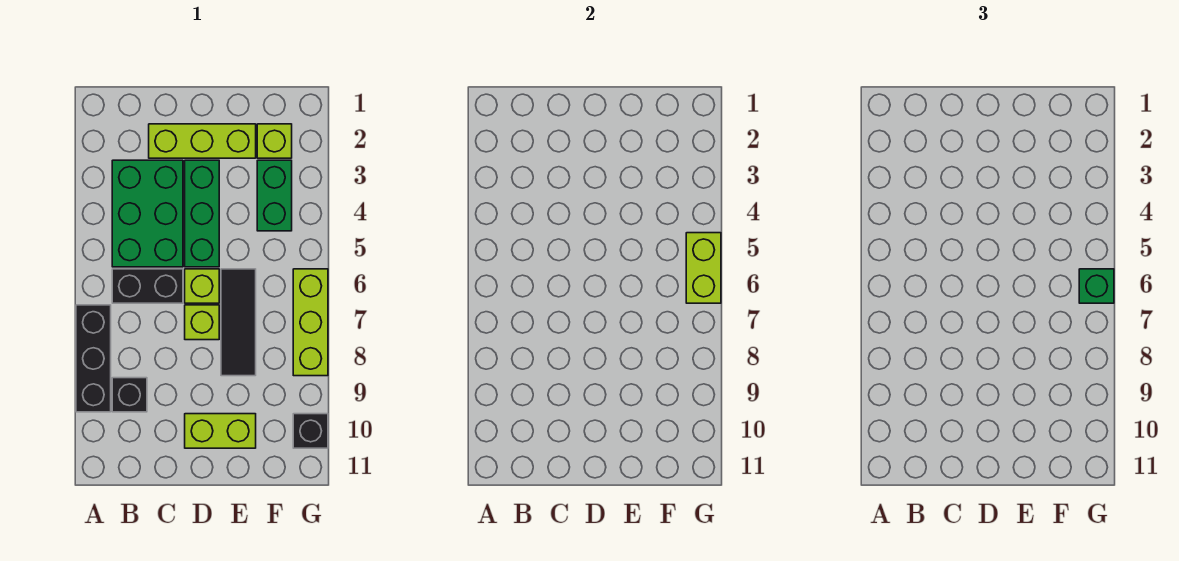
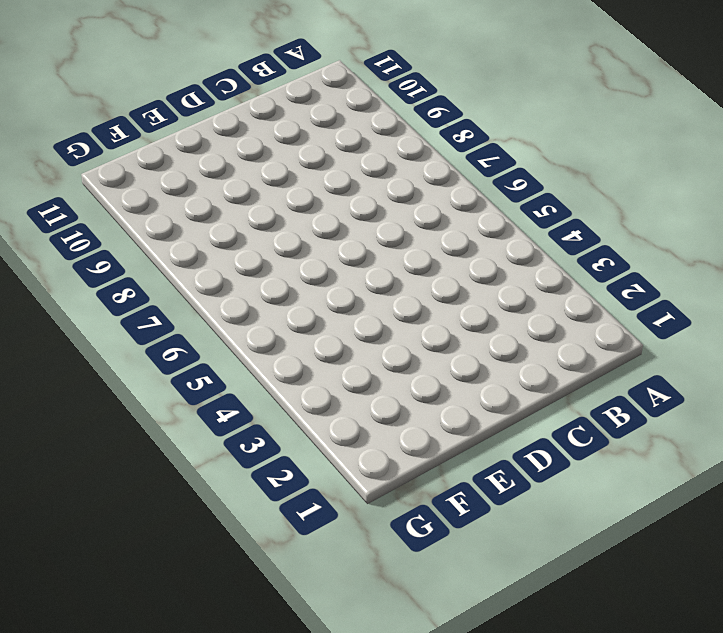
none -> black brick A7:A9 level 1
none -> green brick B3:C5 level 1
none -> black brick B6:C6 level 1

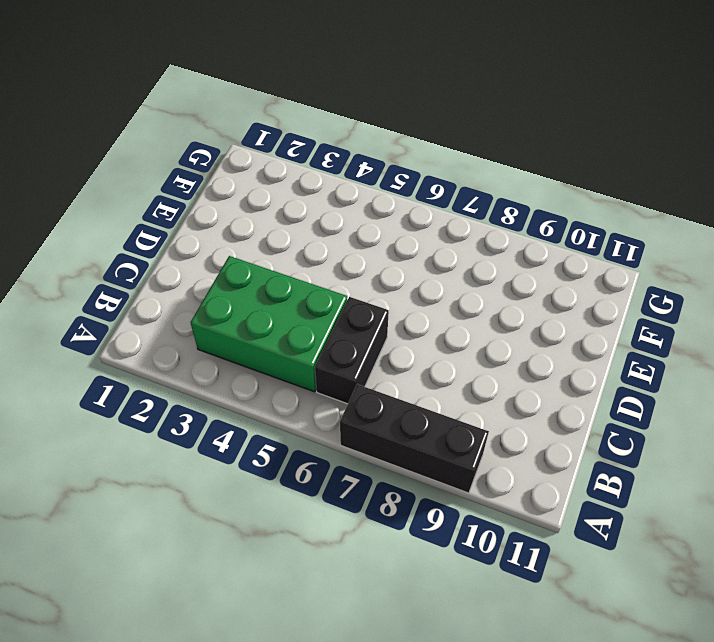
none -> black brick B9 level 1
none -> lime brick C2:E2 level 1
none -> green brick D3:D5 level 1

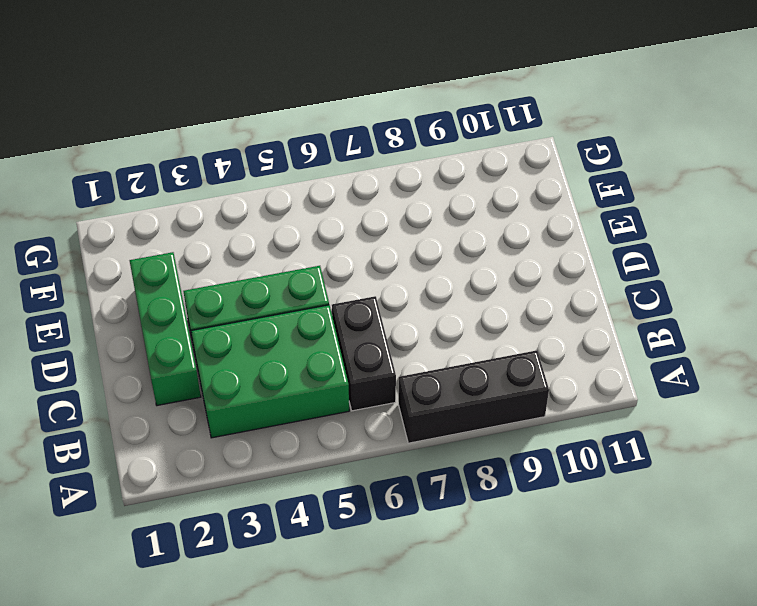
green brick C2:E2 level 1 -> lime brick C2:E2 level 1
none -> black brick B9 level 1
none -> lime brick D6 level 1
none -> lime brick D7 level 1

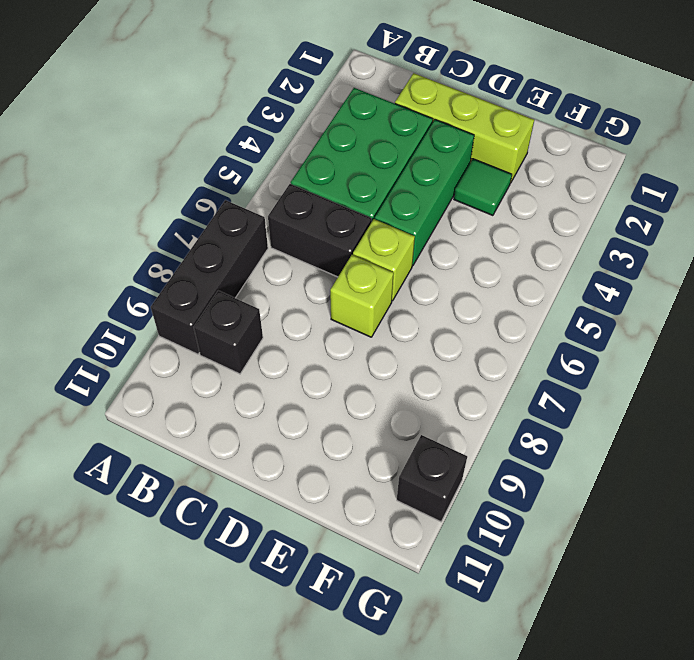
green tile E3 level 1 -> none
none -> lime brick D10:E10 level 1
none -> black tile E6:E8 level 1
none -> lime brick F2 level 1

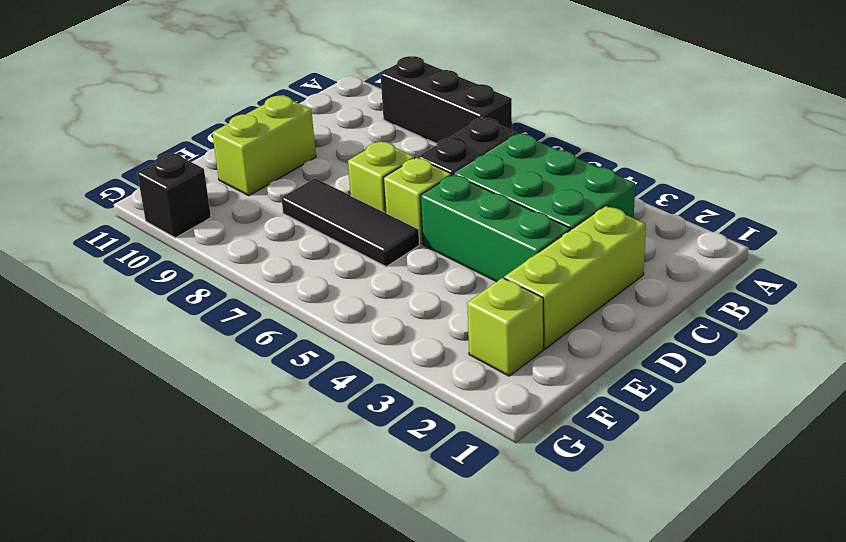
none -> black brick B9 level 1
none -> green brick F3:F4 level 1
none -> lime brick G6:G8 level 1

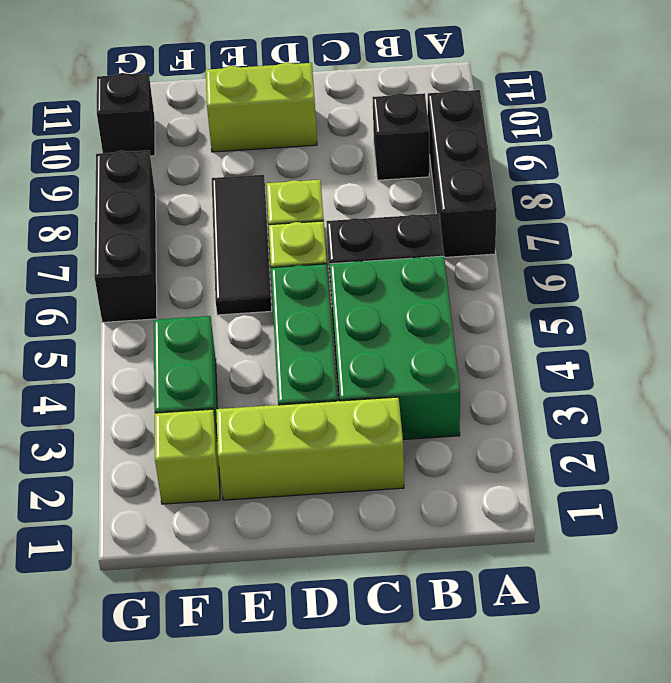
black brick G6:G8 level 1 -> lime brick G6:G8 level 1
none -> lime brick G5:G6 level 2
none -> green brick G6 level 3

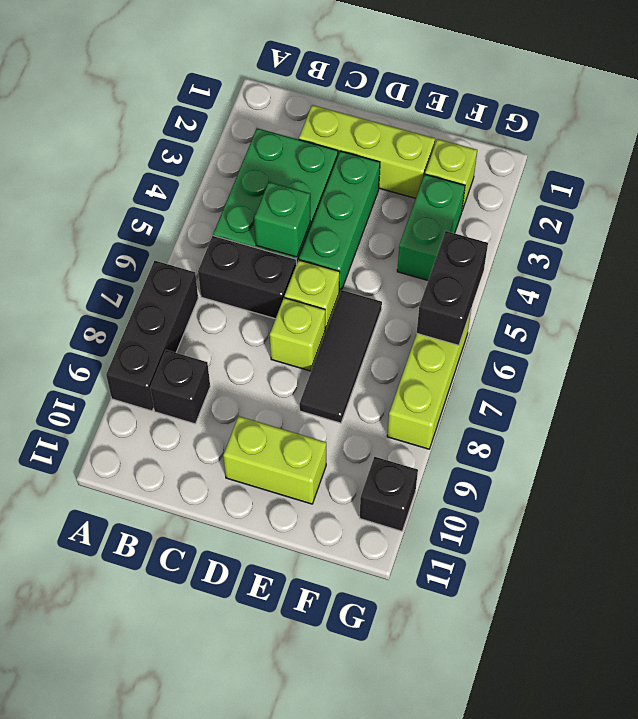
green brick C5 level 2 -> green brick G6 level 3
black brick G5:G6 level 2 -> lime brick G5:G6 level 2

